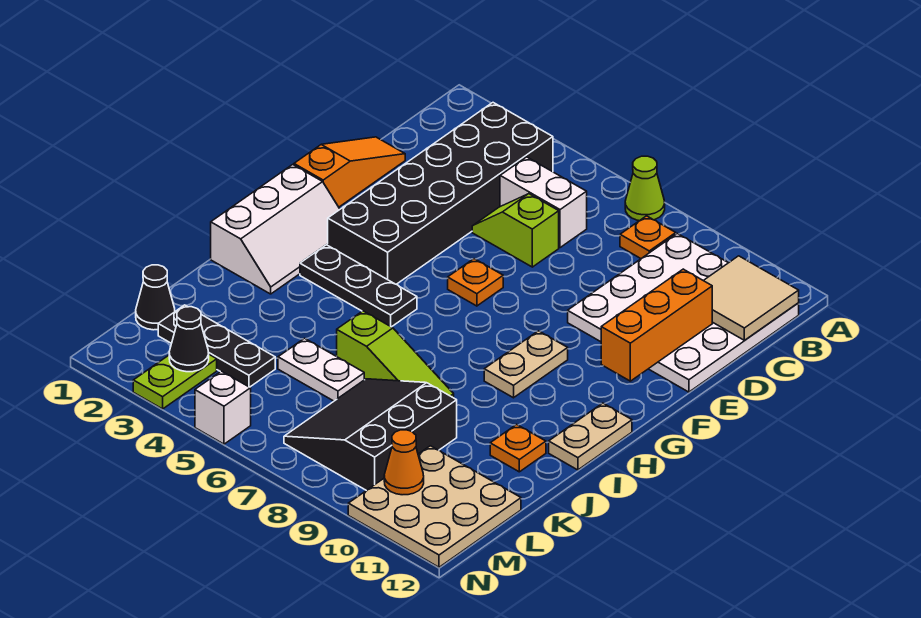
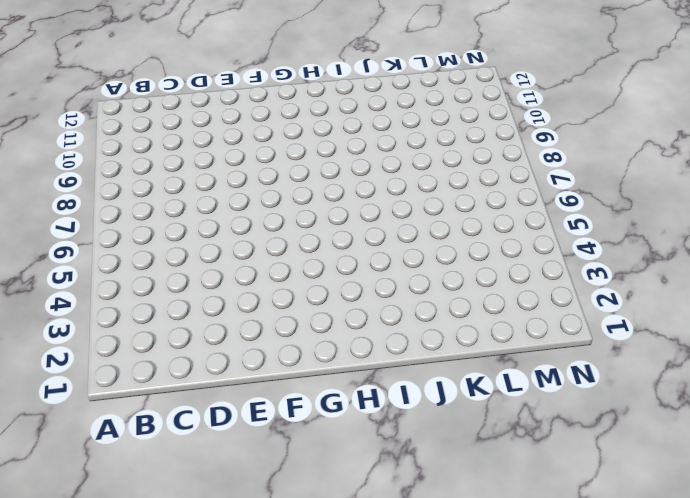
none -> lime cone A7 level 1
none -> black brick B3:G4 level 1
none -> orange plate B8 level 1

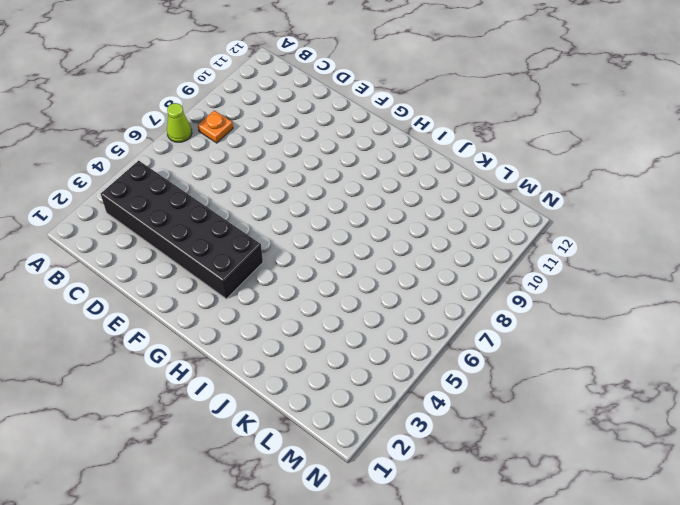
none -> white plate B9:E12 level 1
none -> white brick C5:C6 level 1
none -> orange slope D1:F1 level 1 top F

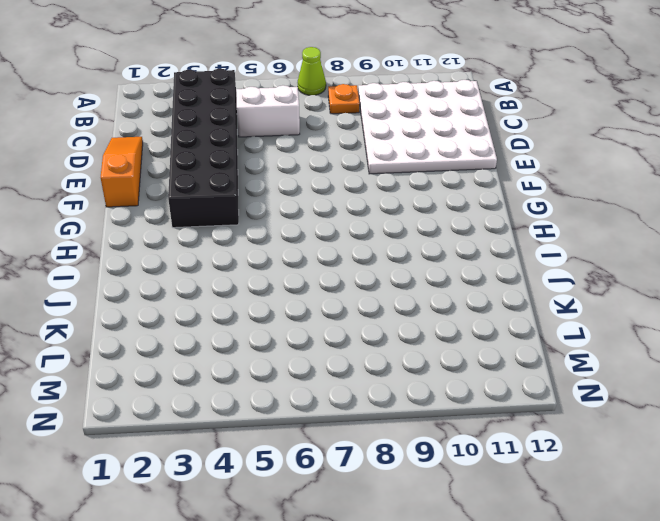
none -> lime slope D5:D6 level 1 top 6
none -> orange plate F6 level 1
none -> white slope G1:I2 level 1 top 1

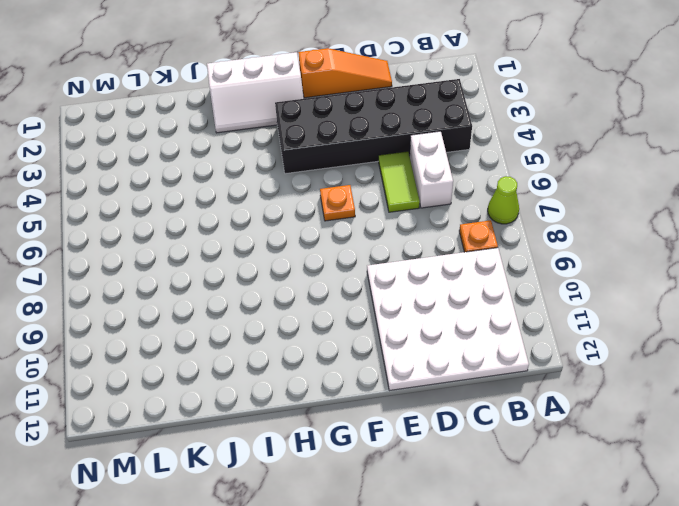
lime tile D5:D6 level 1 -> lime slope D5:D6 level 1 top 6
none -> tan plate G9:H9 level 1
none -> black plate H3:H5 level 1
none -> tan plate H12:I12 level 1

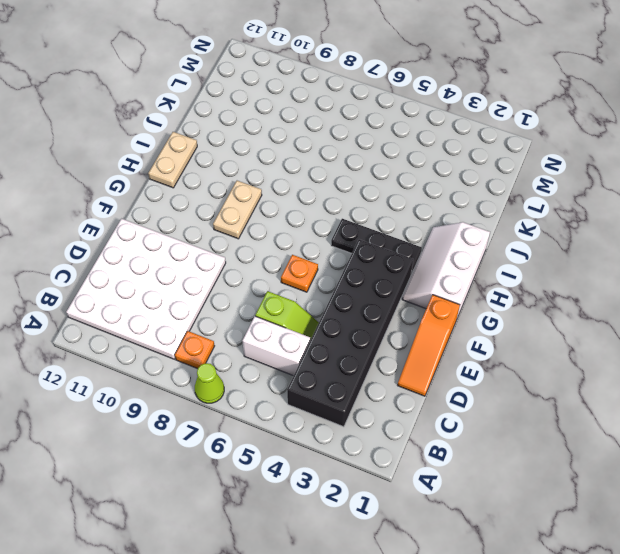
none -> lime slope J6:J8 level 1 top 6
none -> orange plate J11 level 1
none -> white plate K5:K6 level 1

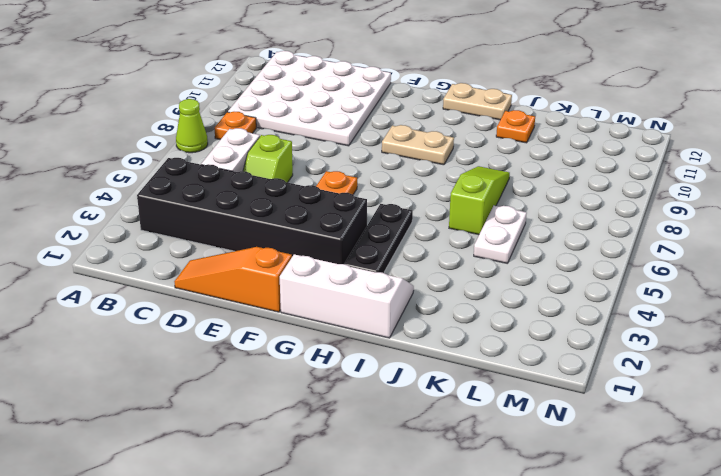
none -> black slope K7:M9 level 1 top 9
none -> black cone L1 level 1
none -> black plate L2:L4 level 1

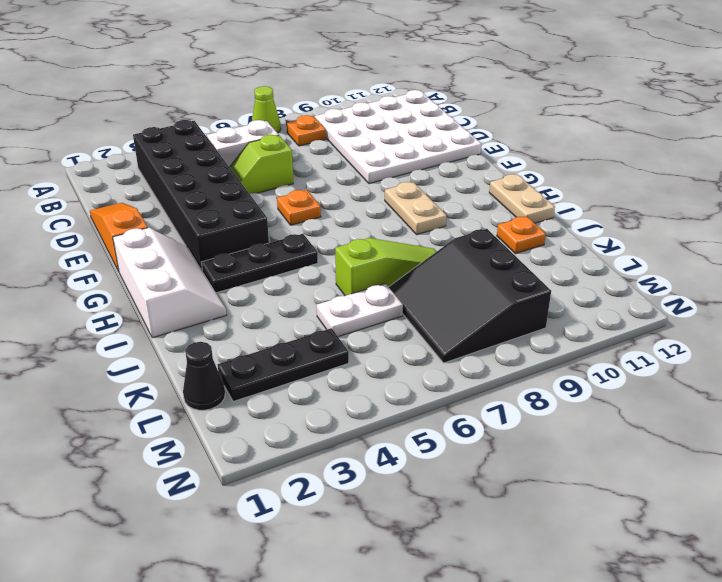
none -> tan plate L10:N12 level 1
none -> lime plate M3:N3 level 1
none -> white brick N5 level 1

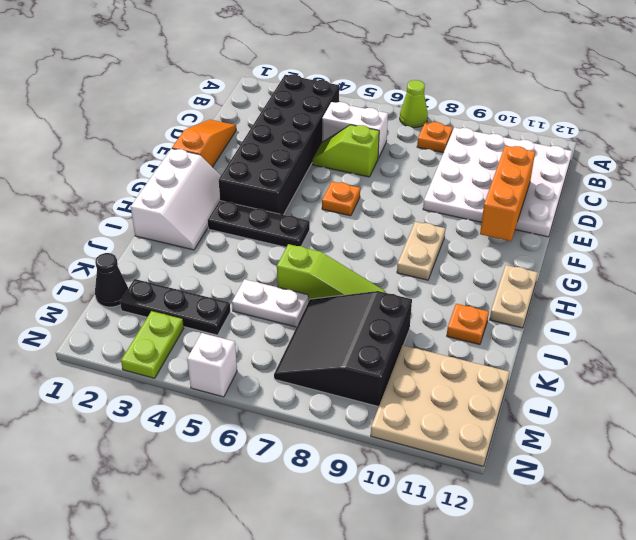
none -> tan tile B11:C12 level 2
none -> black cone M3 level 2
none -> orange cone M10 level 2

